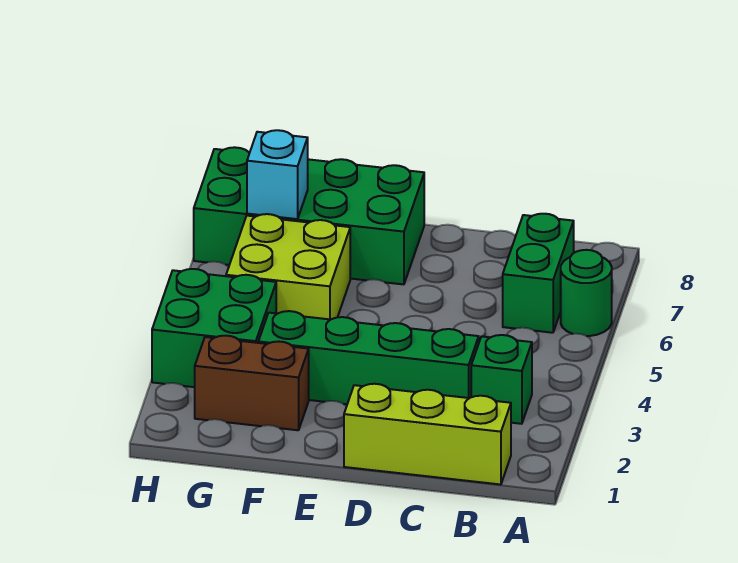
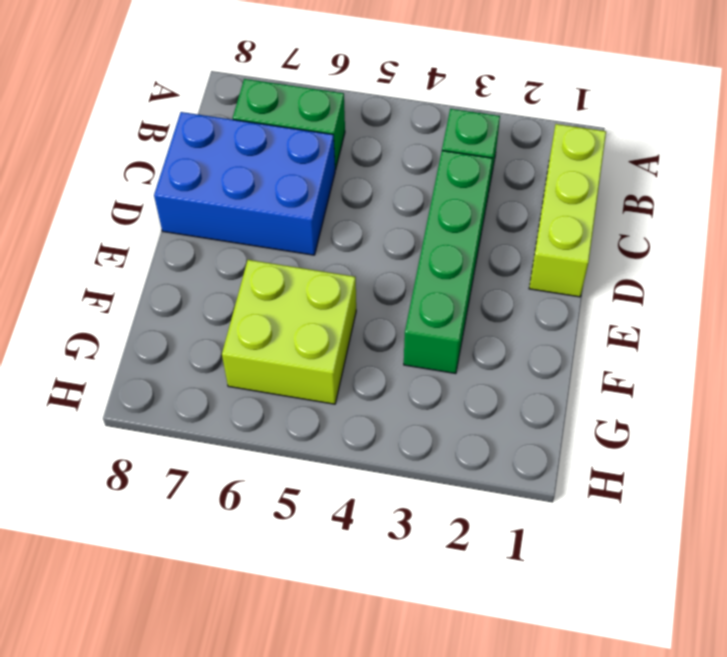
blue brick C6:D8 level 1 -> none
none -> green round brick A6 level 1
none -> green brick E7:H8 level 1

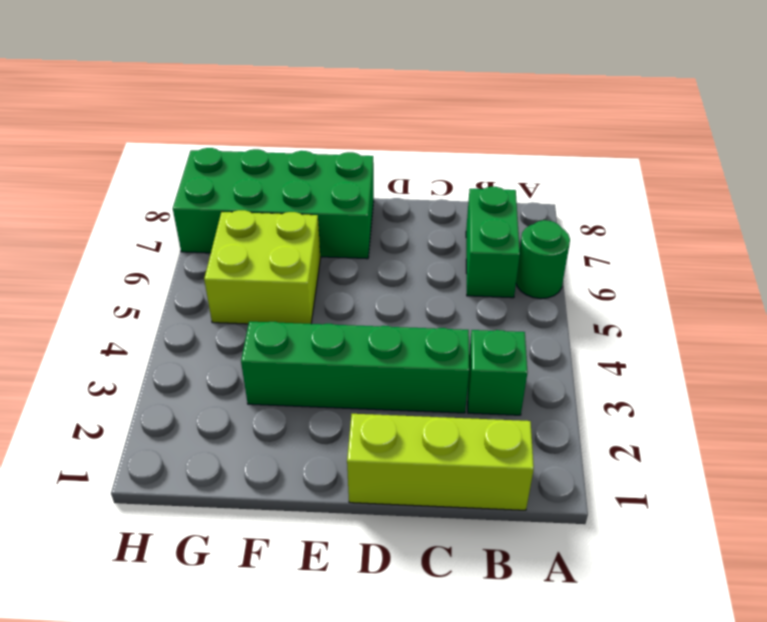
none -> brown brick F2:G2 level 1
none -> green brick G3:H4 level 1

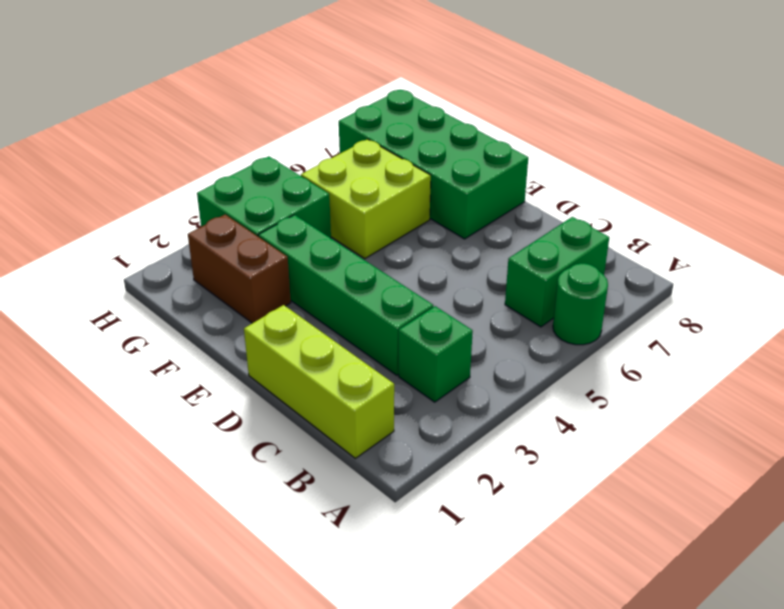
none -> cyan brick G7 level 2

